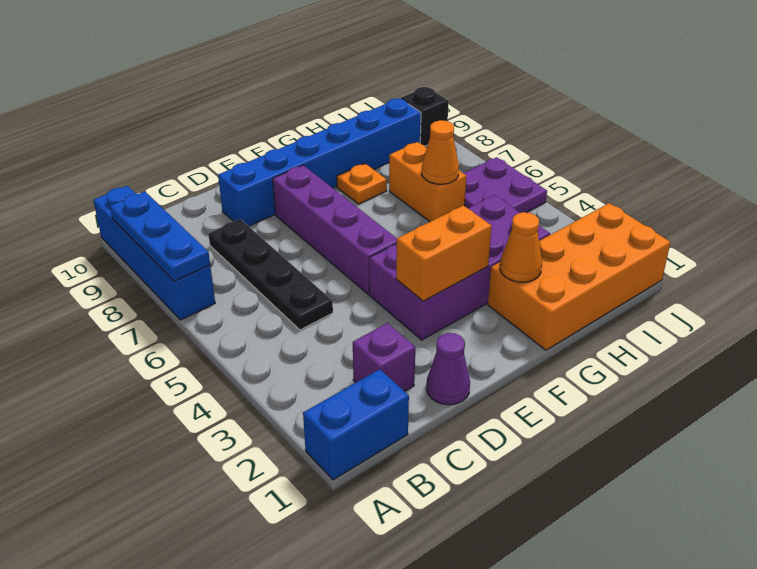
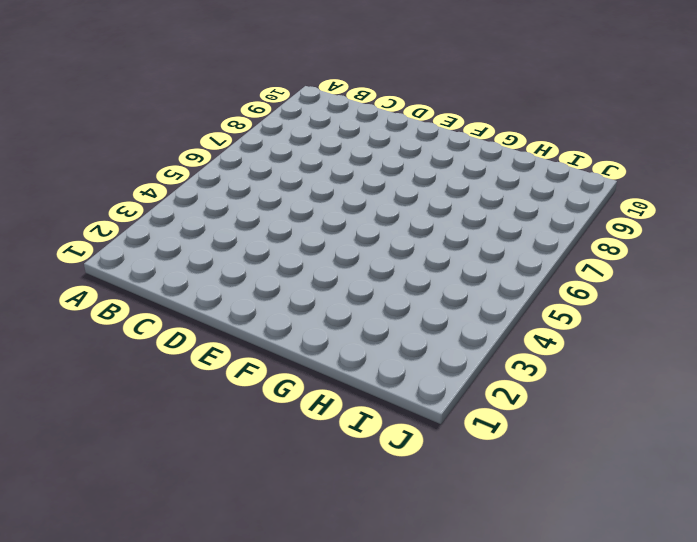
none -> blue brick A1:B1 level 1
none -> blue brick A7:A10 level 1
none -> purple brick C2 level 1

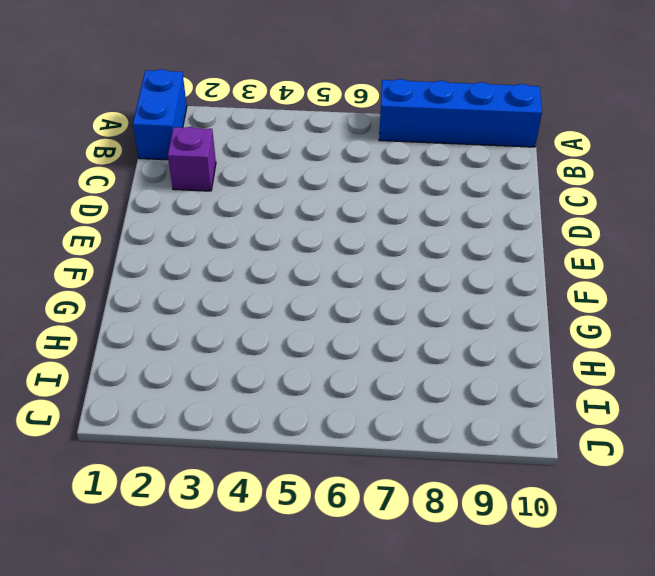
none -> black plate C5:C8 level 1
none -> purple cone D1 level 1
none -> blue brick D9:I9 level 1

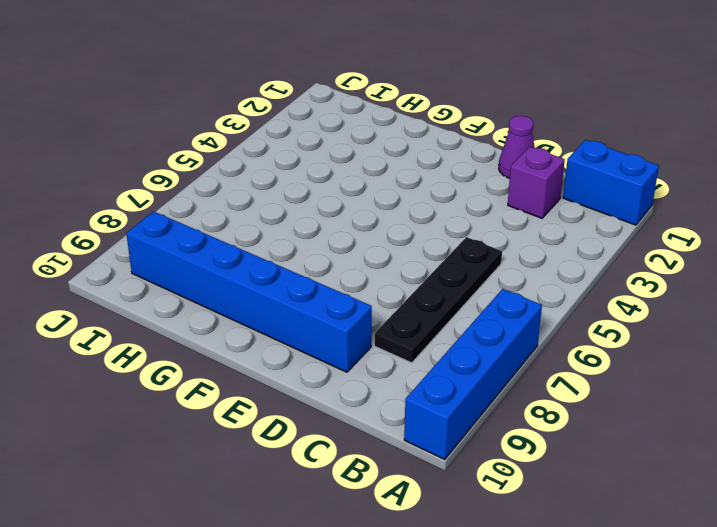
none -> purple brick E3:H4 level 1
none -> purple brick E5:E8 level 1
none -> orange brick G1:J2 level 1

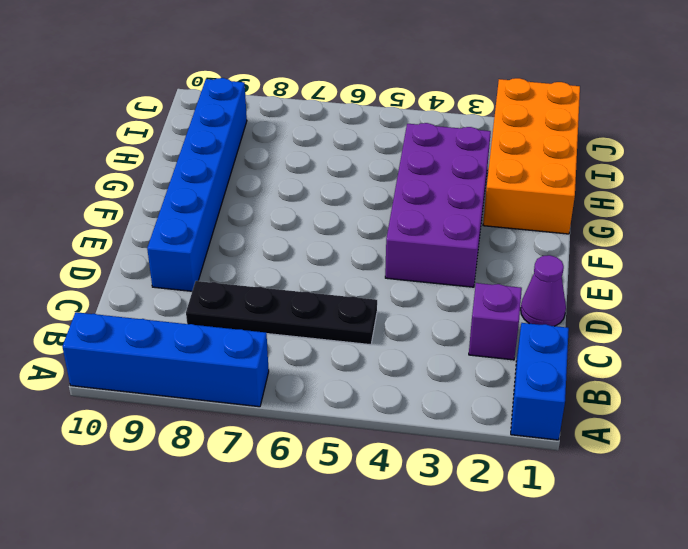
none -> purple brick E5:E8 level 1
none -> orange plate G8 level 1
none -> orange brick H6:H7 level 1

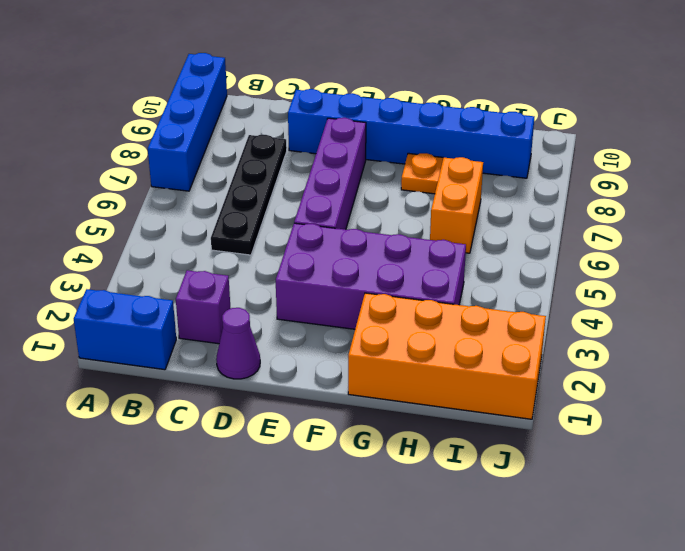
none -> purple plate I5:J6 level 1
none -> black brick J9 level 1
none -> blue plate A7:A9 level 2

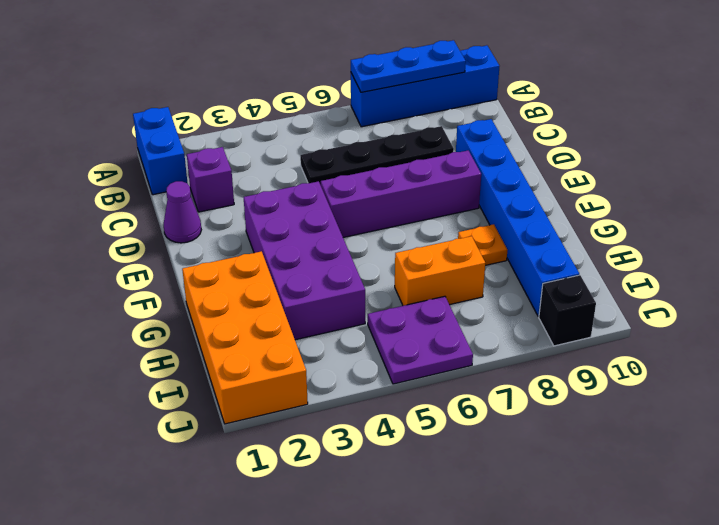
none -> orange brick E3:F3 level 2
none -> orange cone G2 level 2
none -> orange cone H6 level 2

